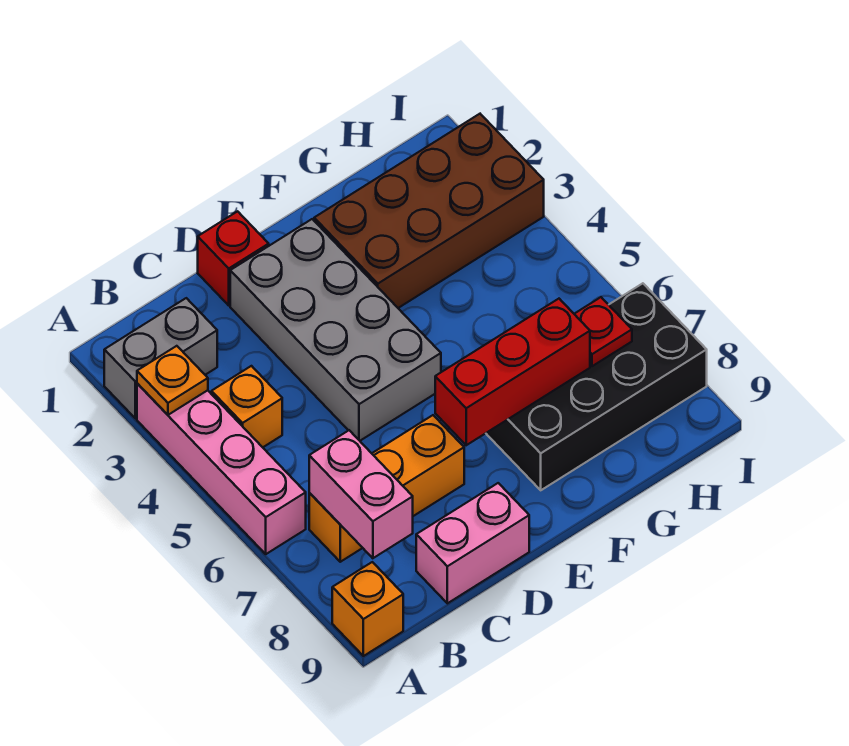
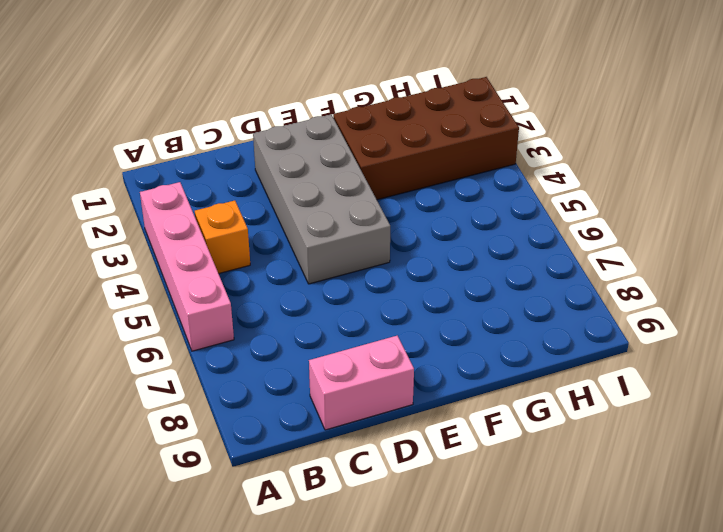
none -> grey brick A2:B2 level 1
none -> orange brick A9 level 1
none -> orange brick B7:D7 level 1

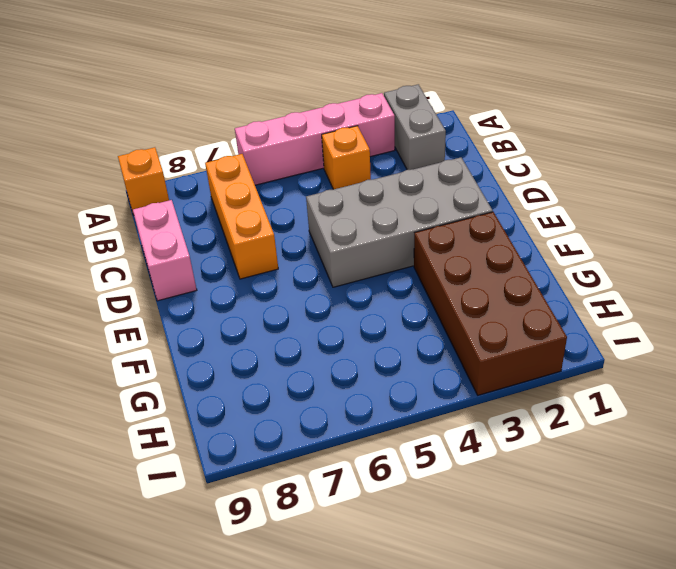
none -> red brick D1 level 1
none -> black brick F7:I8 level 1
none -> orange plate A3 level 2

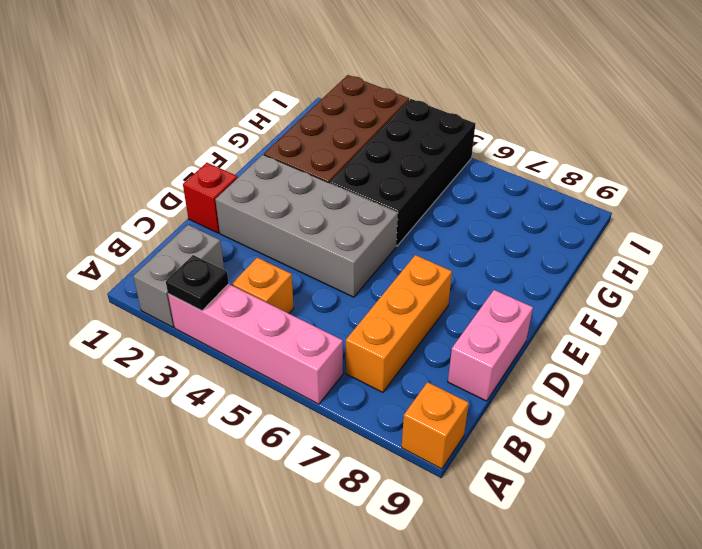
black plate A3 level 2 -> orange plate A3 level 2
black brick F4:I5 level 1 -> black brick F7:I8 level 1
none -> pink brick B7:B8 level 2
none -> red brick E7:G7 level 2
none -> red plate H7 level 2

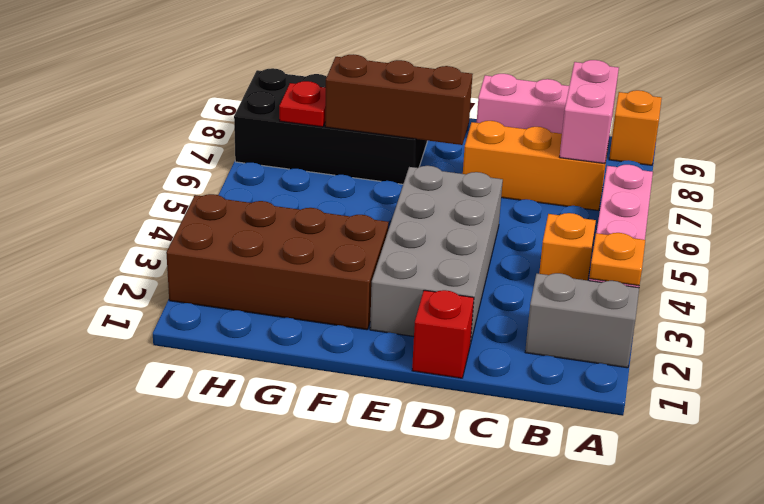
brown brick E7:G7 level 2 -> red brick E7:G7 level 2

